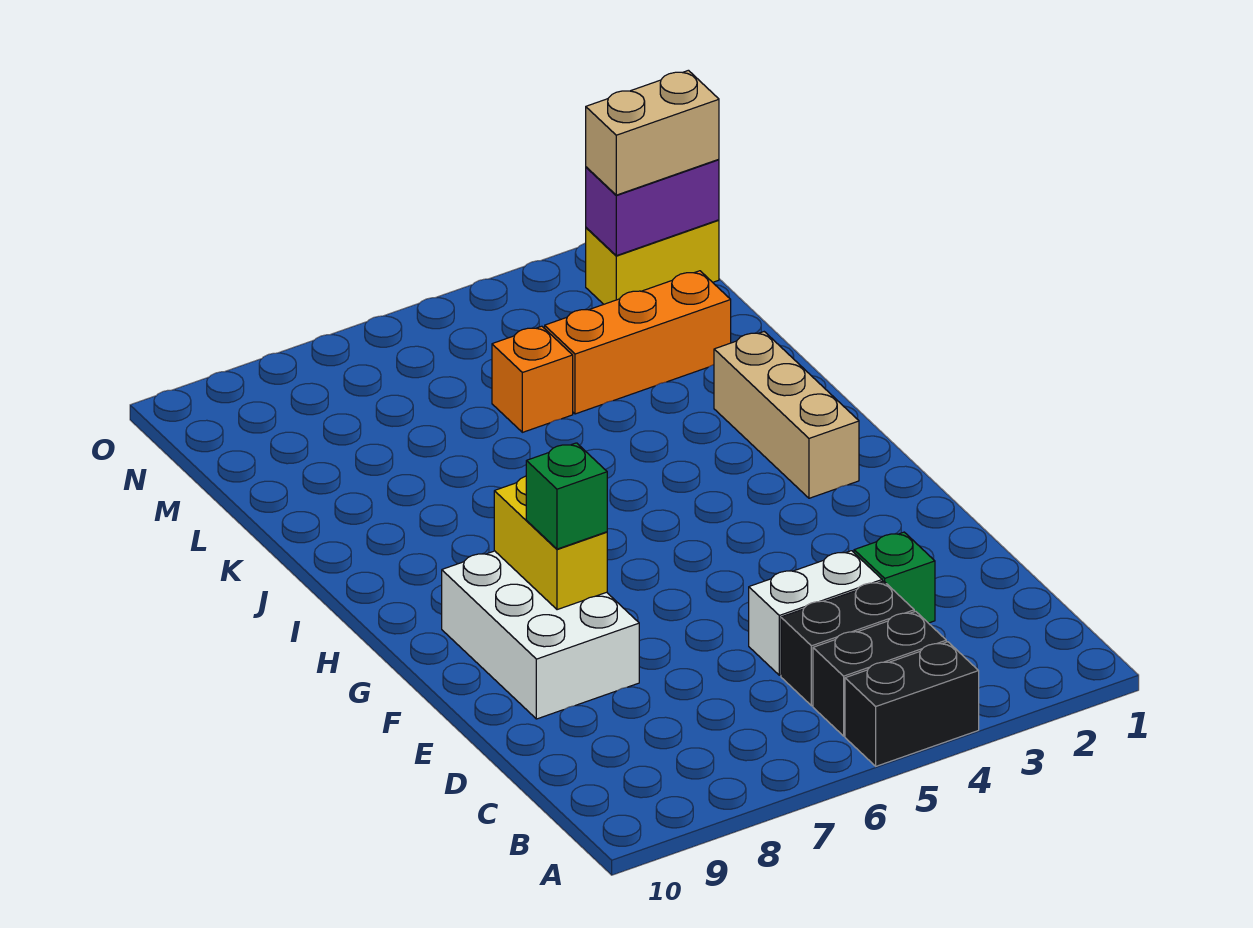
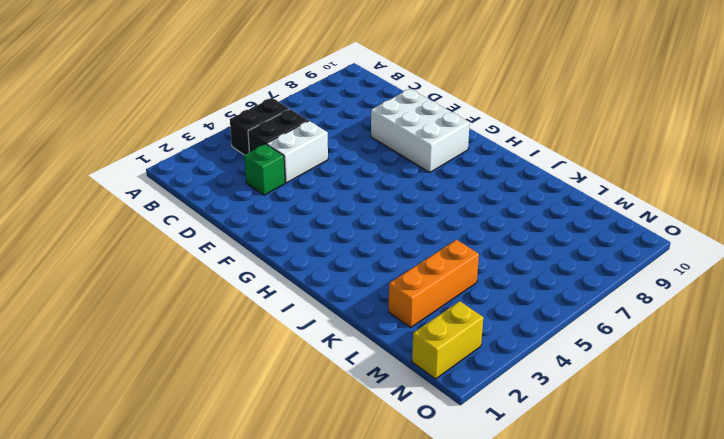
none -> black brick A4:A5 level 1
none -> tan brick H2:J2 level 1
none -> orange brick L5 level 1

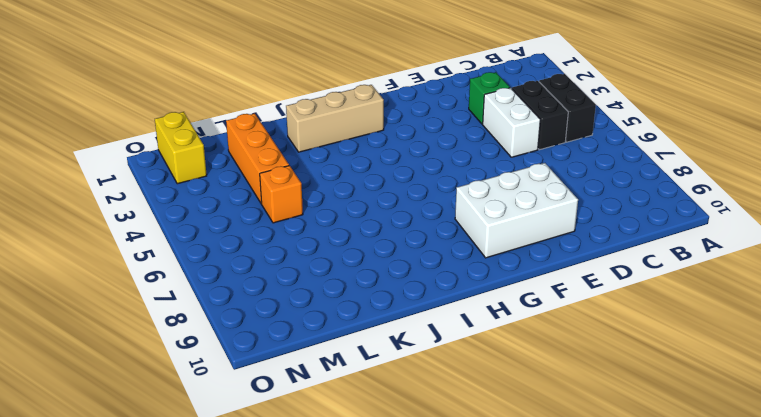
none -> black brick A4:A5 level 1
none -> yellow brick F8:G8 level 2
none -> purple brick N1:N2 level 2

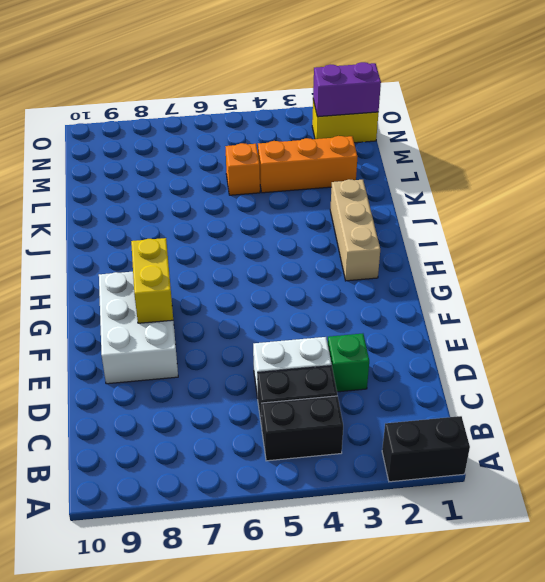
black brick A1:A2 level 1 -> black brick A4:A5 level 1
none -> green brick F8 level 3
none -> tan brick N1:N2 level 3

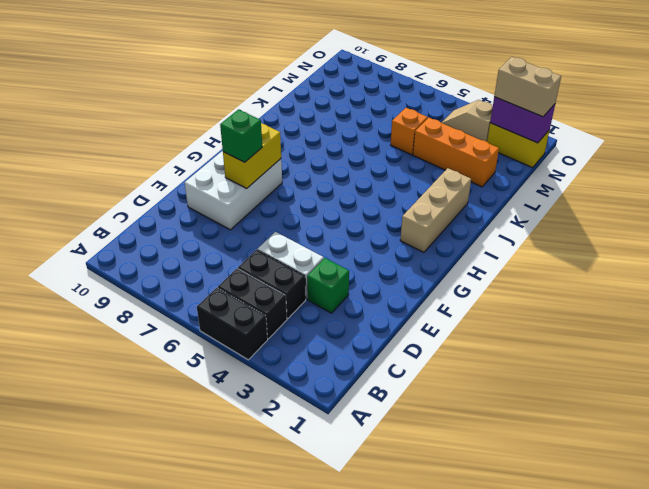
tan slope N3:N4 level 1 top 3 -> none

